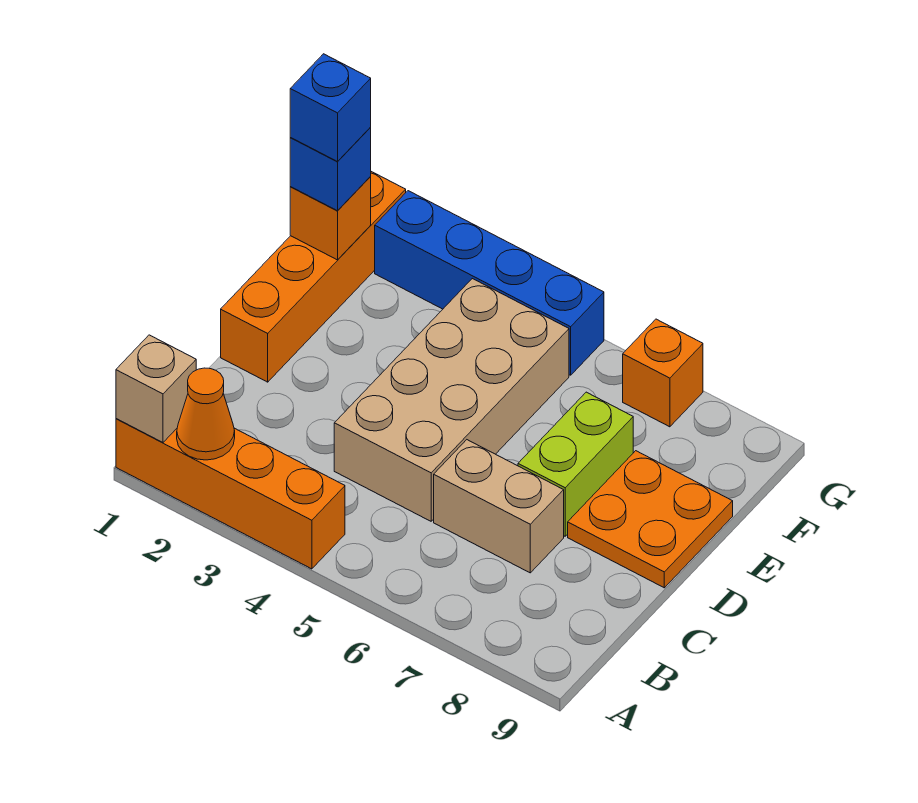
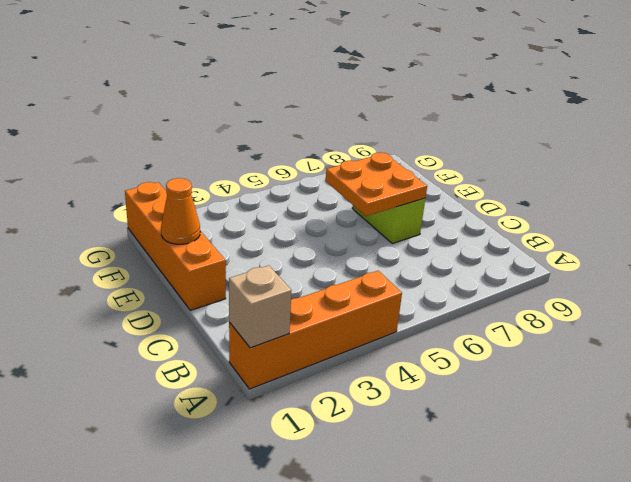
orange plate D6:E7 level 2 -> orange plate D8:E9 level 1
orange cone E1 level 2 -> orange cone A2 level 2
none -> tan brick C4:F5 level 1
none -> tan brick C6:C7 level 1
none -> blue brick G2:G5 level 1

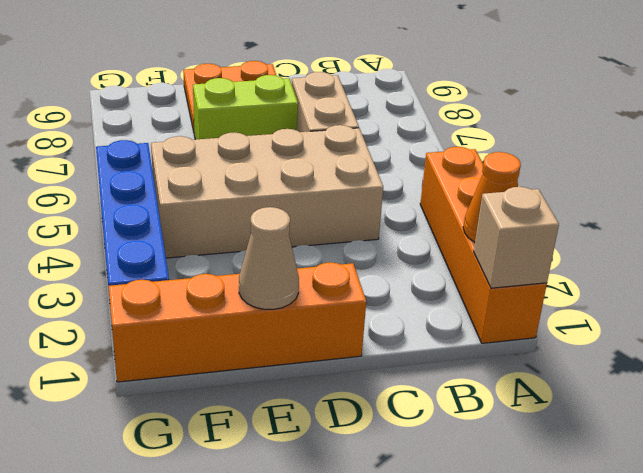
tan cone E1 level 2 -> none
none -> orange brick G7 level 1
none -> orange brick F1 level 2
none -> blue brick F1 level 3

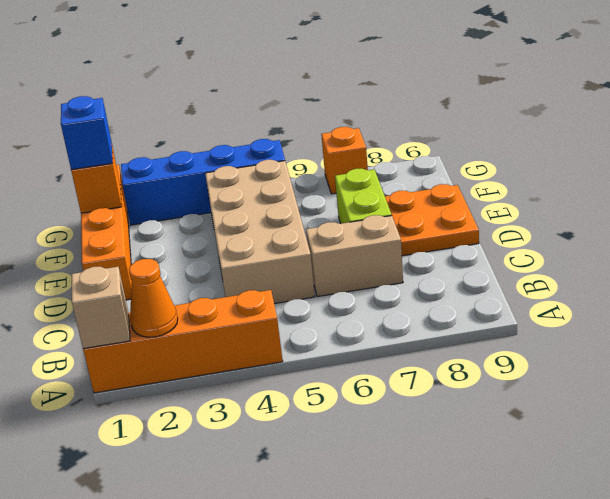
none -> blue brick F1 level 4

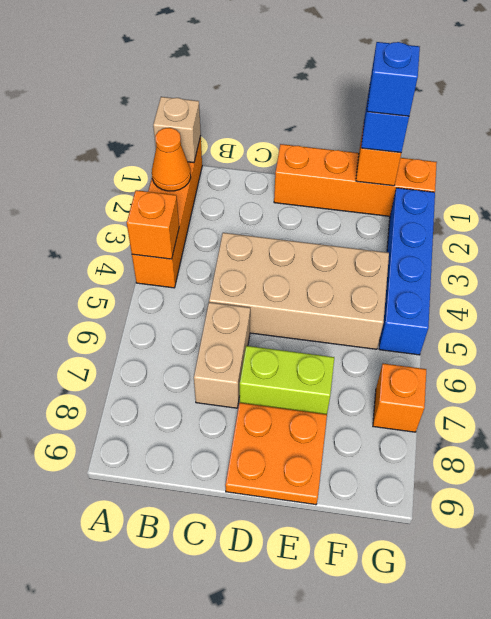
orange brick A4 level 2 -> none

